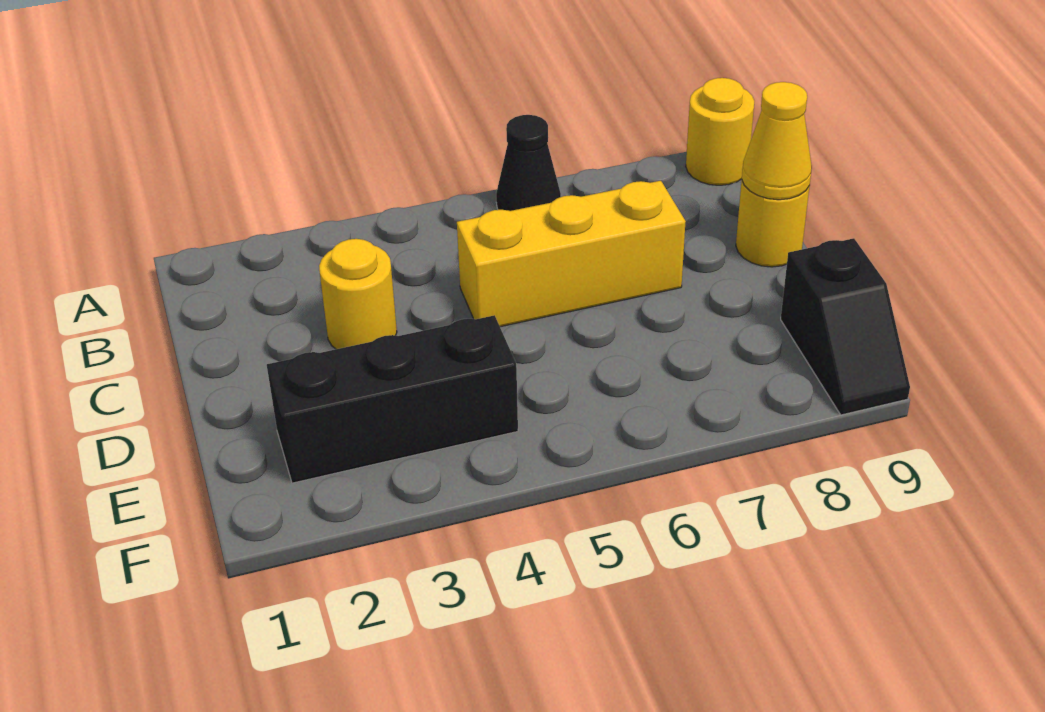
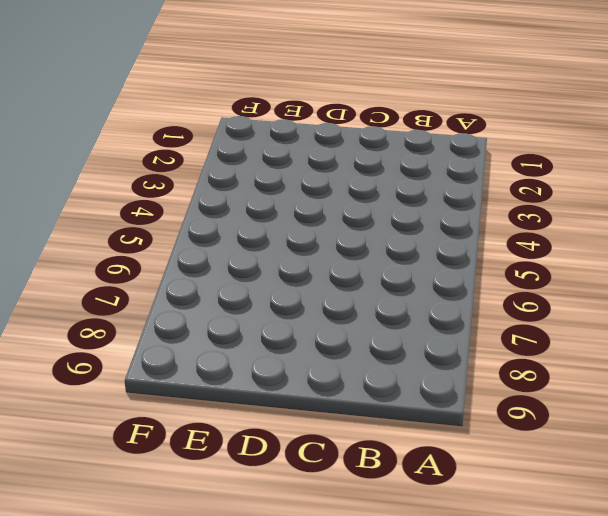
none -> black cone A6 level 1
none -> yellow round brick A9 level 1

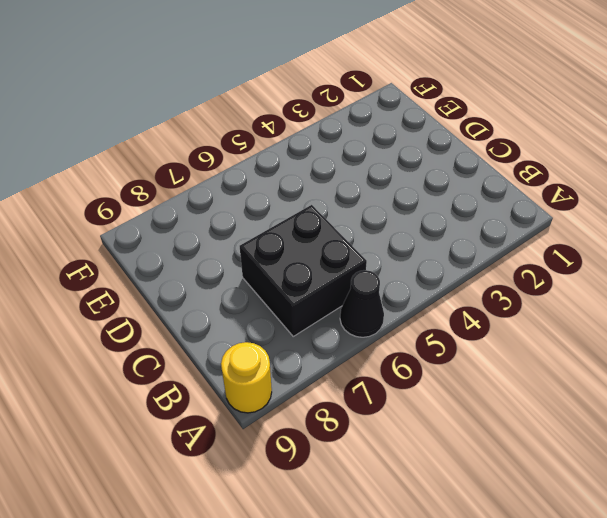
black brick B6:C7 level 1 -> yellow brick C5:C7 level 1
none -> yellow round brick C3 level 1
none -> yellow round brick C9 level 1

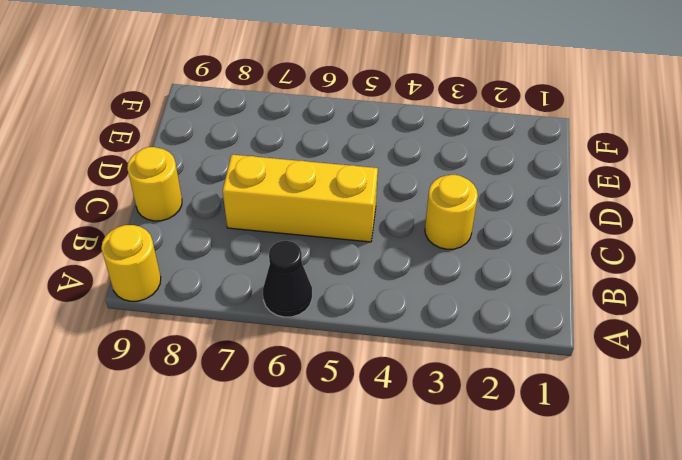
none -> black brick E2:E4 level 1
none -> black slope E9:F9 level 1 top E

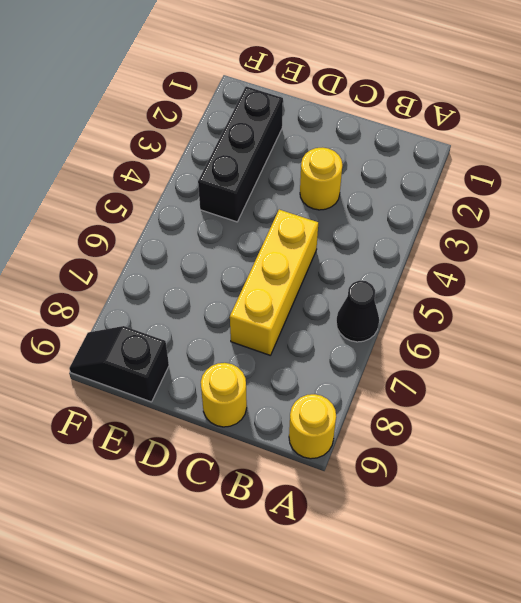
none -> yellow cone C9 level 2

